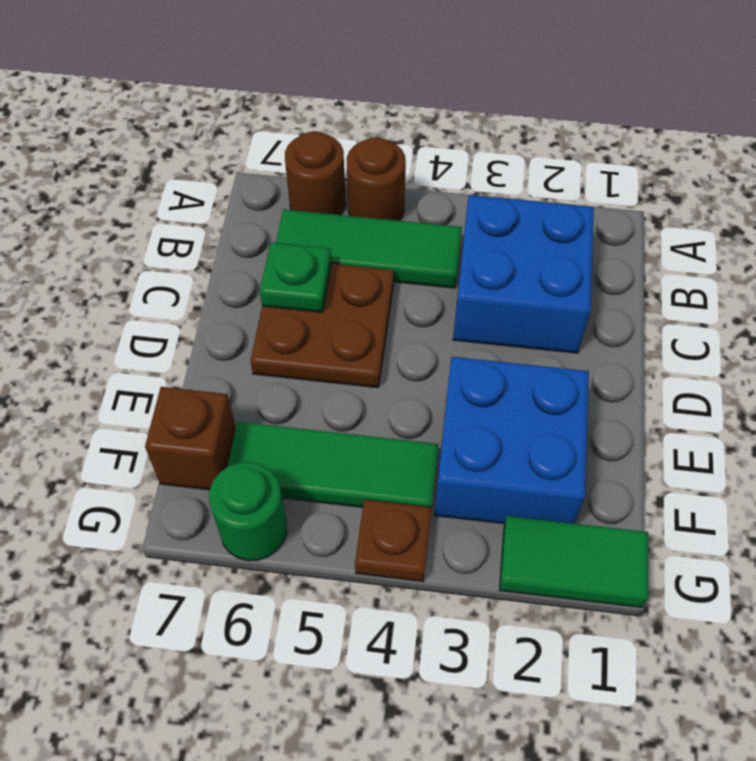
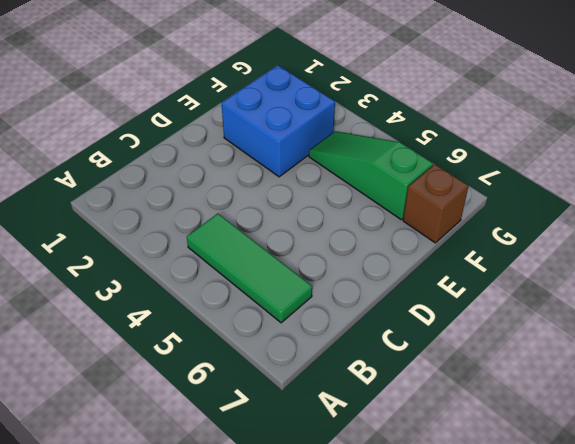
green slope F4:F6 level 1 top 6 -> green tile F4:F6 level 1
none -> brown round brick A5 level 1
none -> brown round brick A6 level 1
none -> blue brick B2:C3 level 1

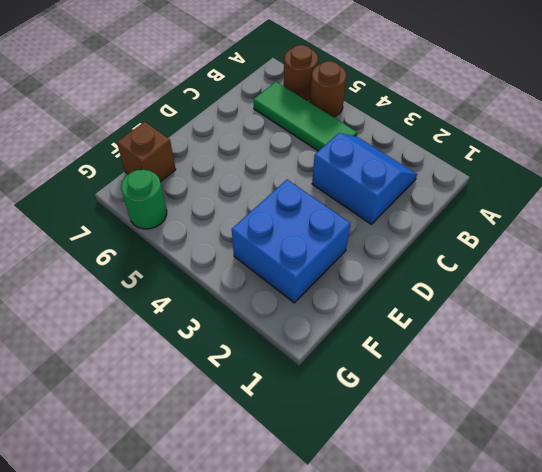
blue slope B2:C3 level 1 top C -> blue brick B2:C3 level 1
none -> brown plate C5:D6 level 1
none -> green tile F4:F6 level 1
none -> green tile G1:G2 level 1

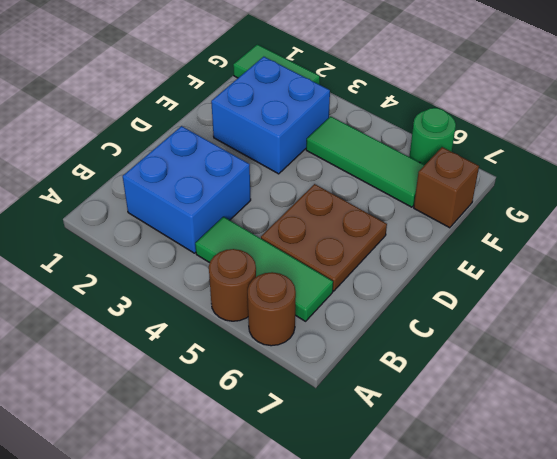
none -> brown plate G4 level 1
none -> green plate C6 level 2

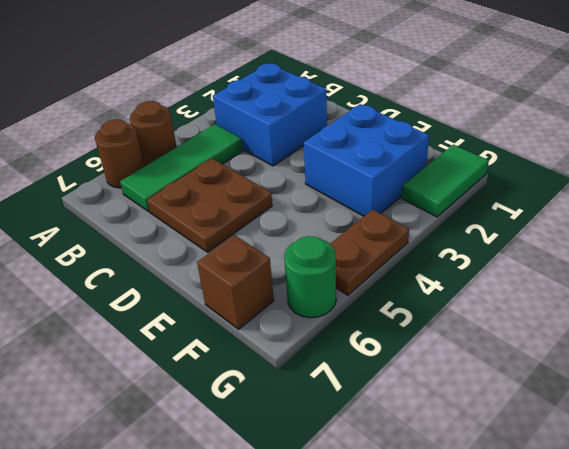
brown plate G4:G5 level 1 -> brown plate G4 level 1
none -> green tile F4:F6 level 1
none -> green plate C6 level 2

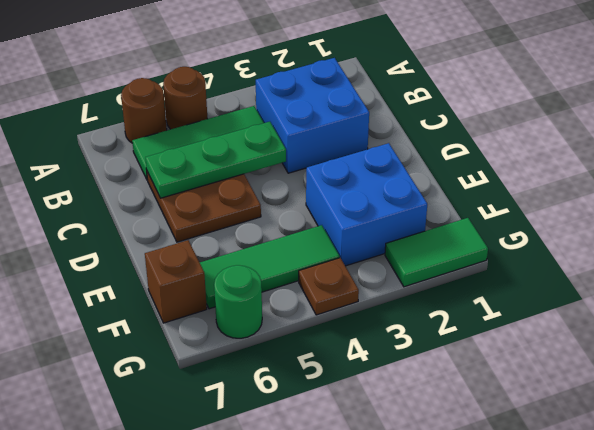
green plate C4:C6 level 2 -> green plate C6 level 2

